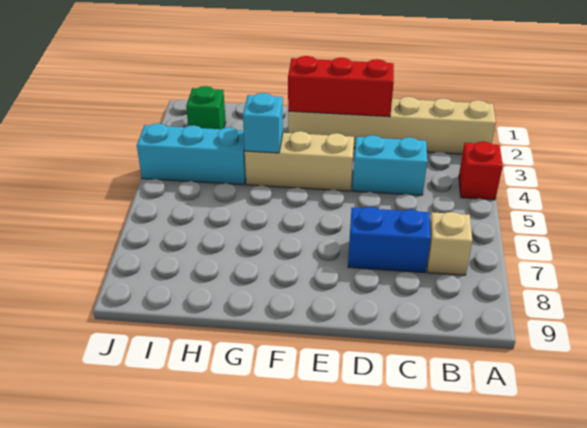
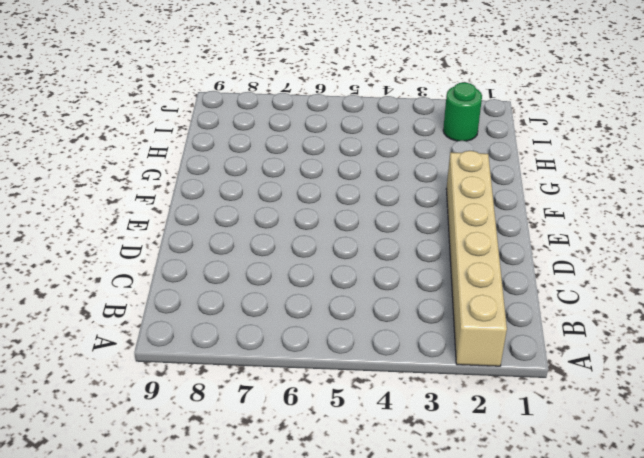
green round brick I2 level 1 -> green brick I2 level 1
none -> red brick A4 level 1
none -> tan brick B7 level 1

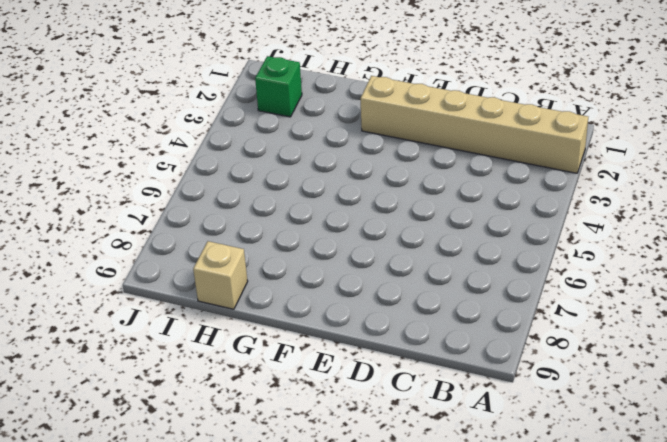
tan brick H9 level 1 -> tan brick B7 level 1
none -> red brick A4 level 1
none -> cyan brick C4:D4 level 1

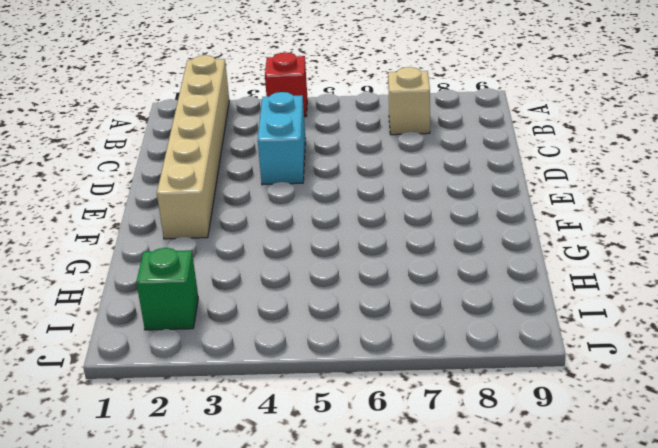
none -> blue brick C7:D7 level 1
none -> tan brick E4:G4 level 1

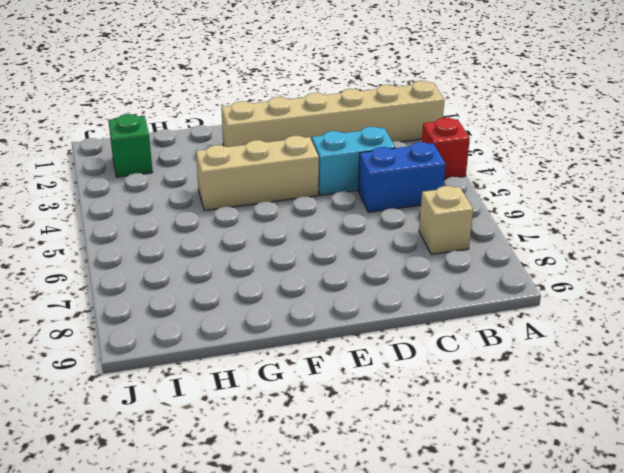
blue brick B5:C5 level 1 -> blue brick C7:D7 level 1
none -> cyan brick H4:J4 level 1
none -> red brick D2:F2 level 2

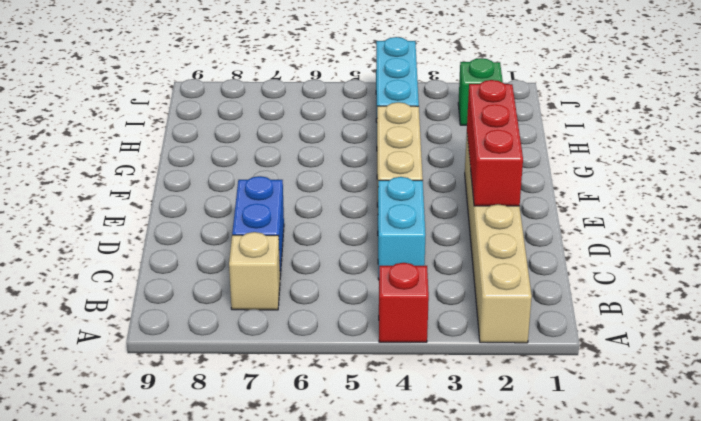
none -> cyan brick G4 level 2

